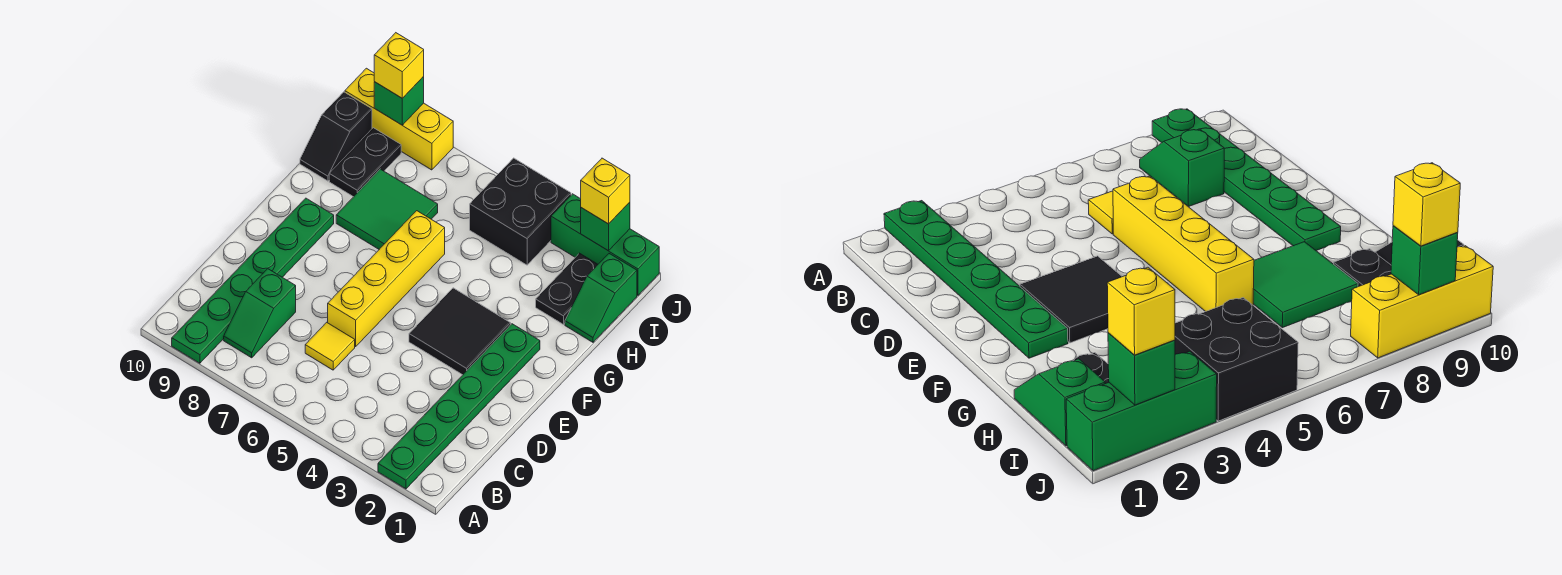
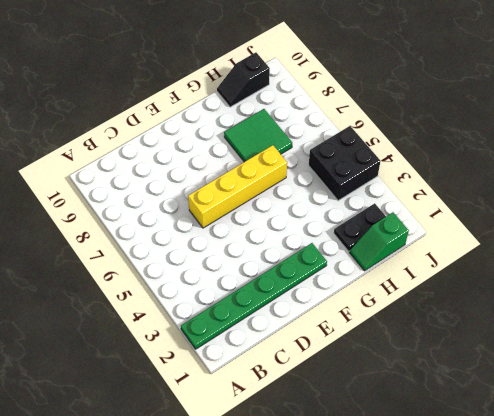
none -> green plate A9:F9 level 1
none -> green slope B8:C8 level 1 top C
none -> yellow tile C6 level 1

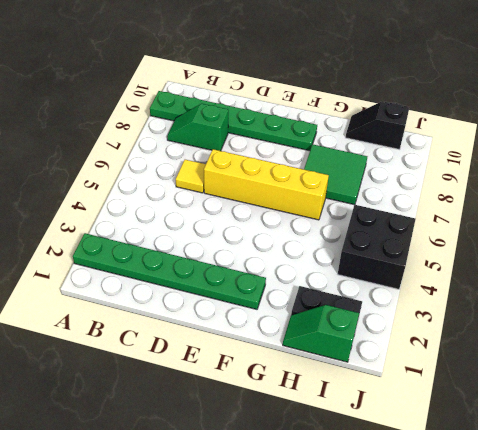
none -> black tile E3:F4 level 1
none -> black plate H9:I9 level 1
none -> green brick J1:J3 level 1

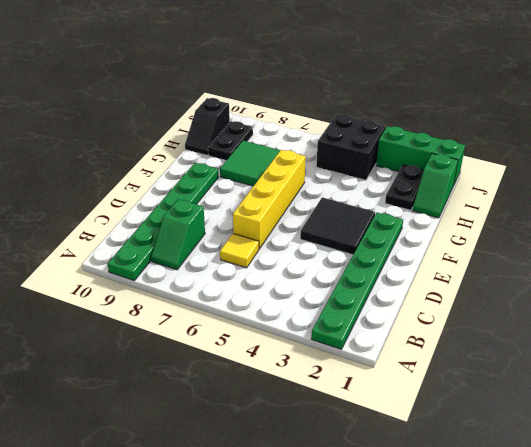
none -> yellow brick J8:J10 level 1
none -> green brick J2 level 2
none -> green brick J9 level 2

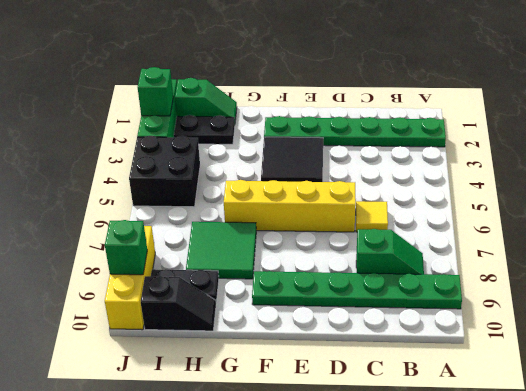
none -> yellow brick J2 level 3
none -> yellow brick J9 level 3

